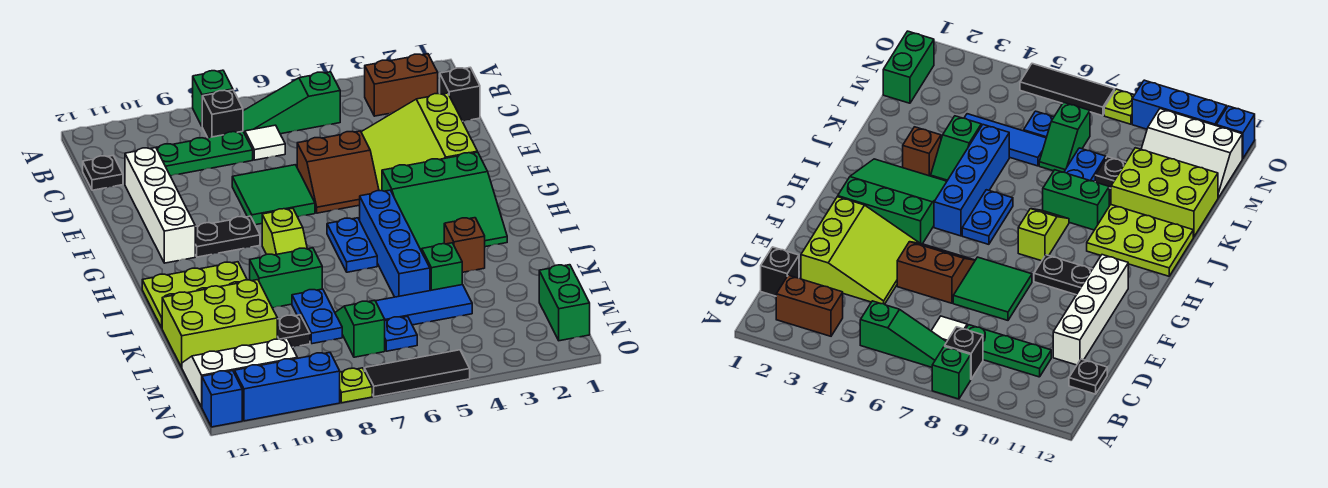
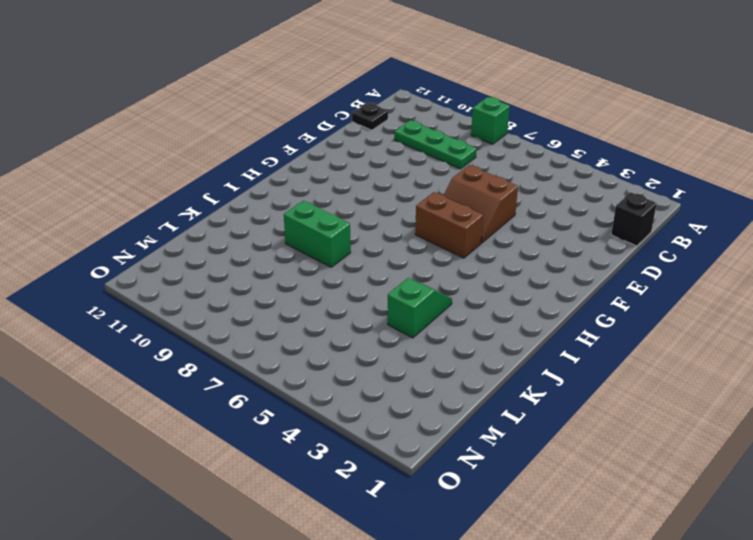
brown brick G5:G6 level 1 -> brown brick B2:B3 level 1
none -> green slope B5:B7 level 1 top 5
none -> black brick B8 level 1
none -> white tile C7 level 1
none -> lime slope D2:F4 level 1 top 2

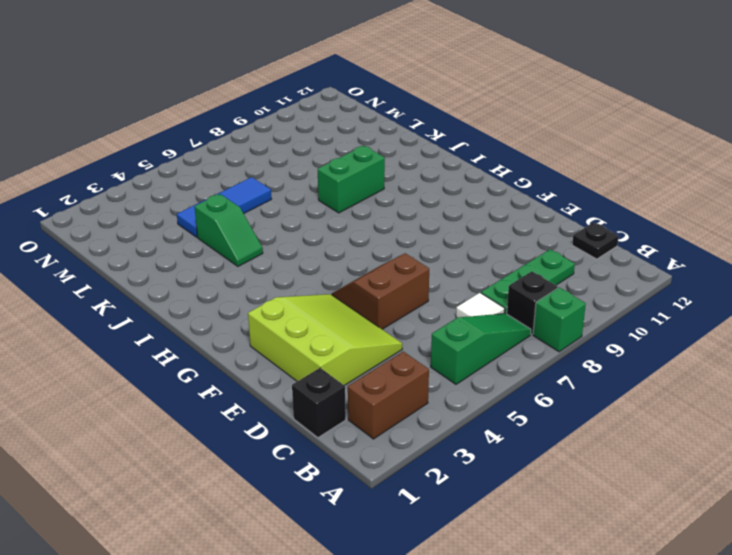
none -> white brick D11:G11 level 1
none -> green tile E7:F8 level 1
none -> green slope G2:I4 level 1 top G
none -> black plate G9:G10 level 1

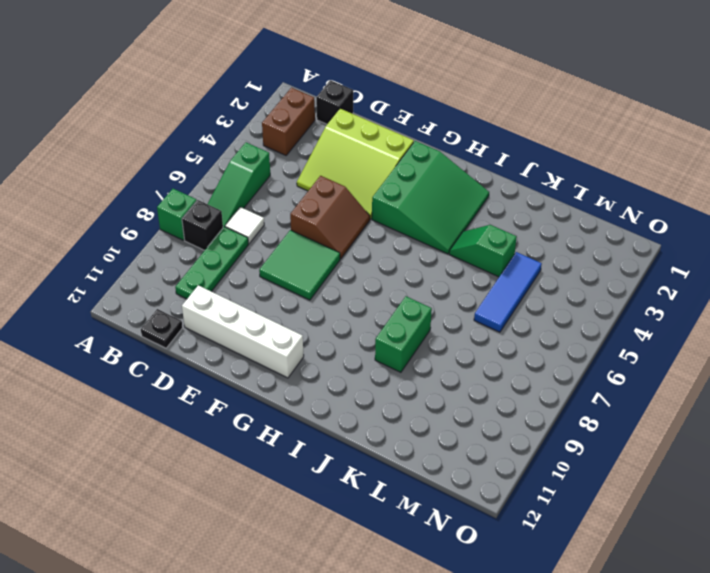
none -> black plate G9:G10 level 1
none -> blue brick H5:K5 level 1
none -> blue plate H6:I6 level 1
none -> lime slope H8:I8 level 1 top H

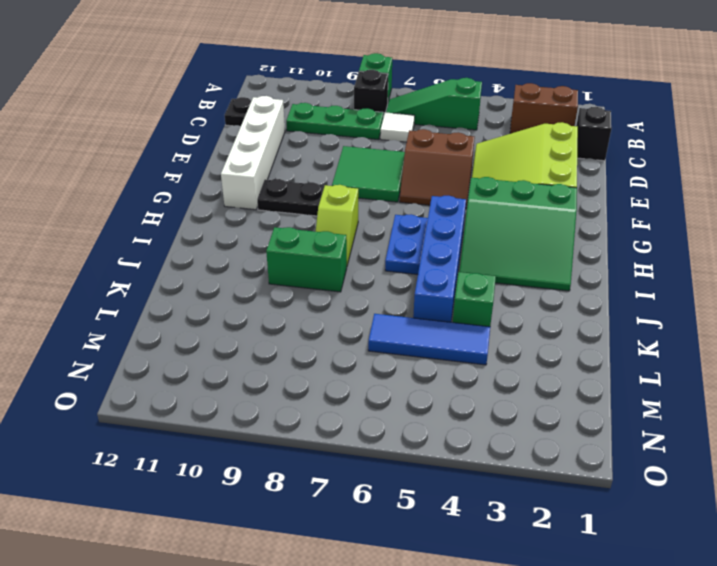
none -> lime plate I10:J12 level 1
none -> brown brick J3 level 1
none -> blue plate K8:L8 level 1
none -> lime brick K10:L12 level 1

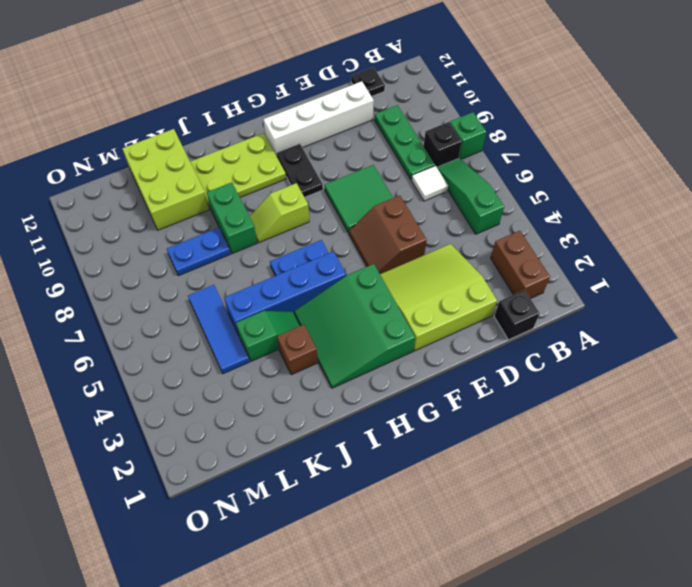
lime plate H10:J11 level 1 -> lime plate I10:J12 level 1
none -> green slope L7:M7 level 1 top M
none -> black plate L9 level 1
none -> green brick M1:N1 level 1
none -> blue plate M6 level 1

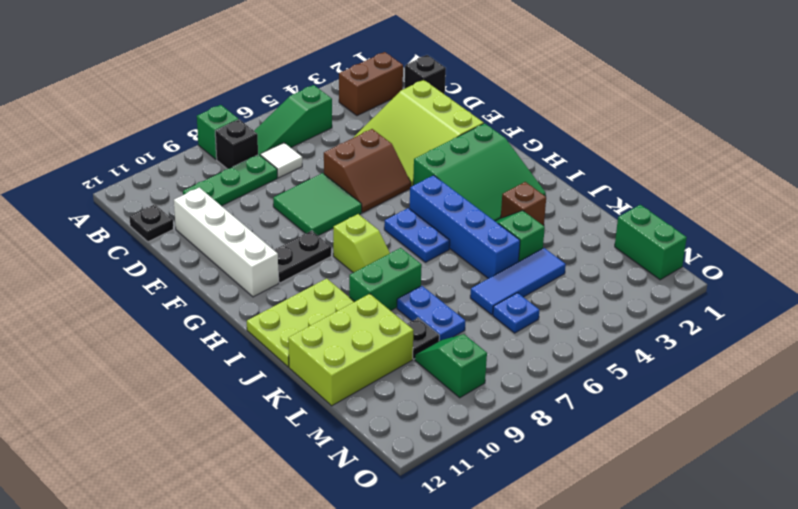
green slope M9:N9 level 1 top N -> green slope L7:M7 level 1 top M
none -> white slope M10:N12 level 1 top N
none -> black tile O5:O7 level 1
none -> lime plate O8 level 1
none -> blue brick O9:O11 level 1

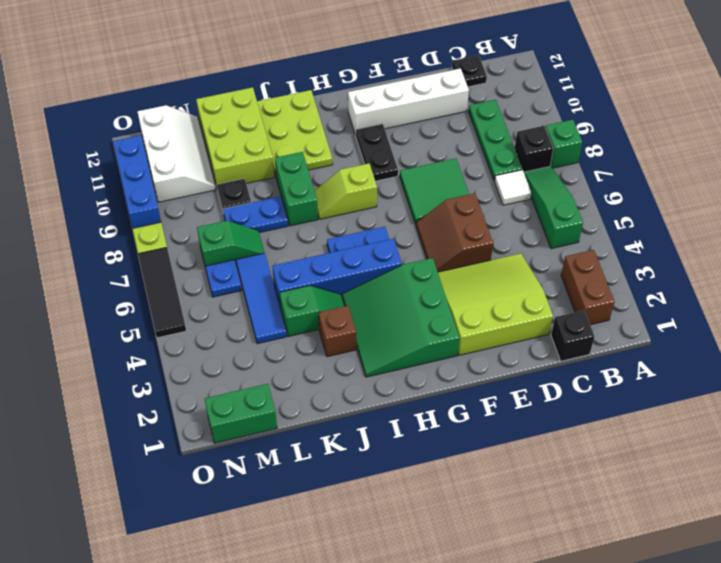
none -> blue brick O12 level 1

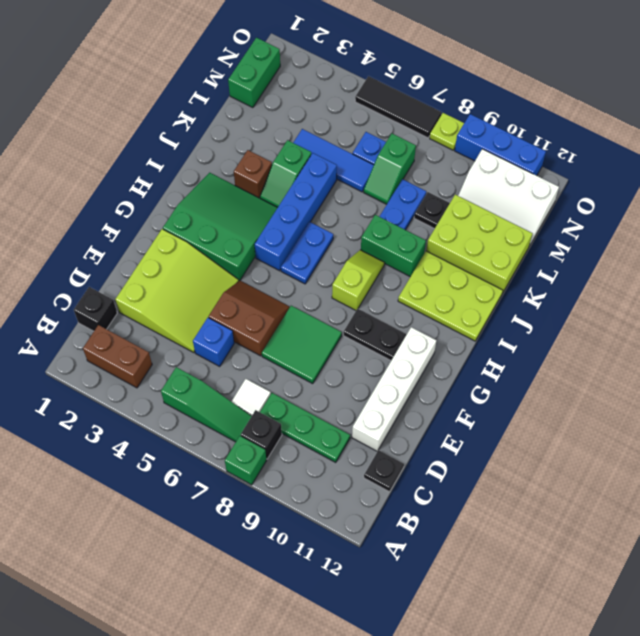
blue brick D5 level 1 -> blue brick O12 level 1

